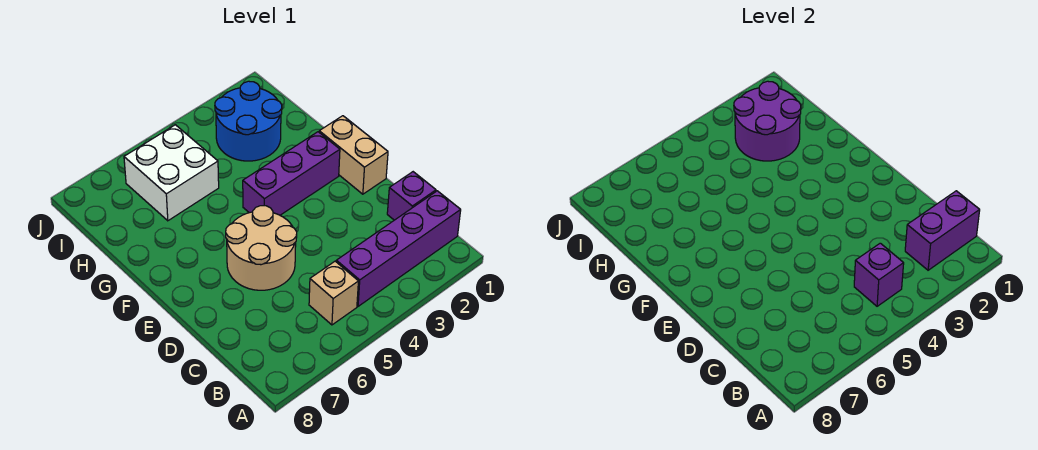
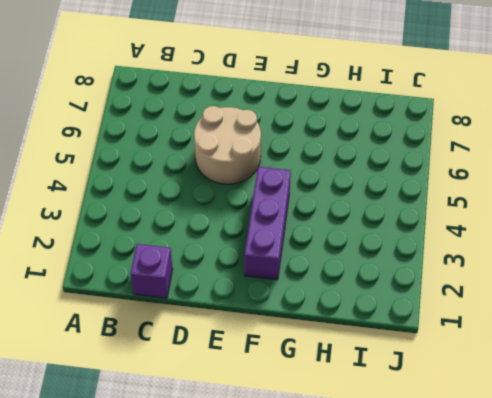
none -> purple brick B1:B4 level 1
none -> tan brick B5 level 1

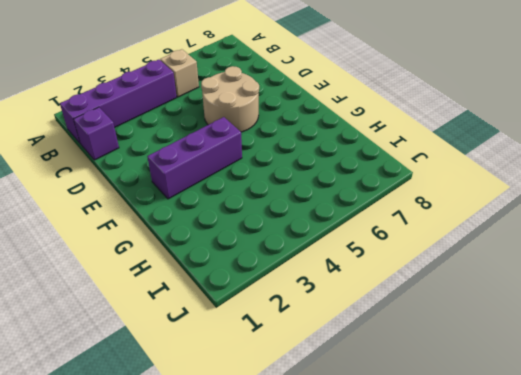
none -> tan brick E1:F1 level 1
none -> blue round brick H2:I3 level 1

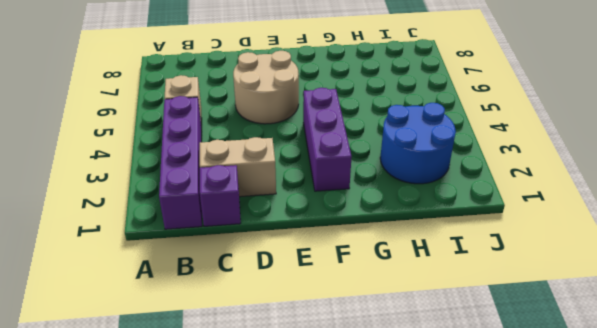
tan brick C2:D2 level 1 -> tan brick E1:F1 level 1
none -> white brick H5:I6 level 1
none -> purple brick B1:B2 level 2

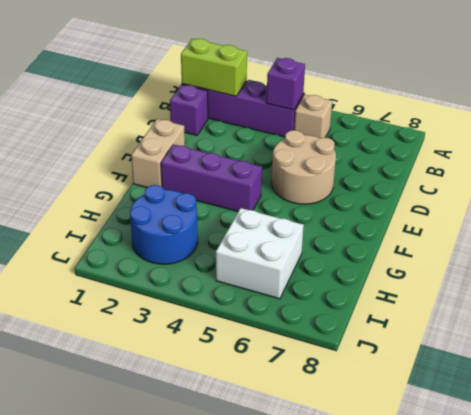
lime brick B1:B2 level 2 -> purple brick B1:B2 level 2
none -> purple round brick H2:I3 level 2

